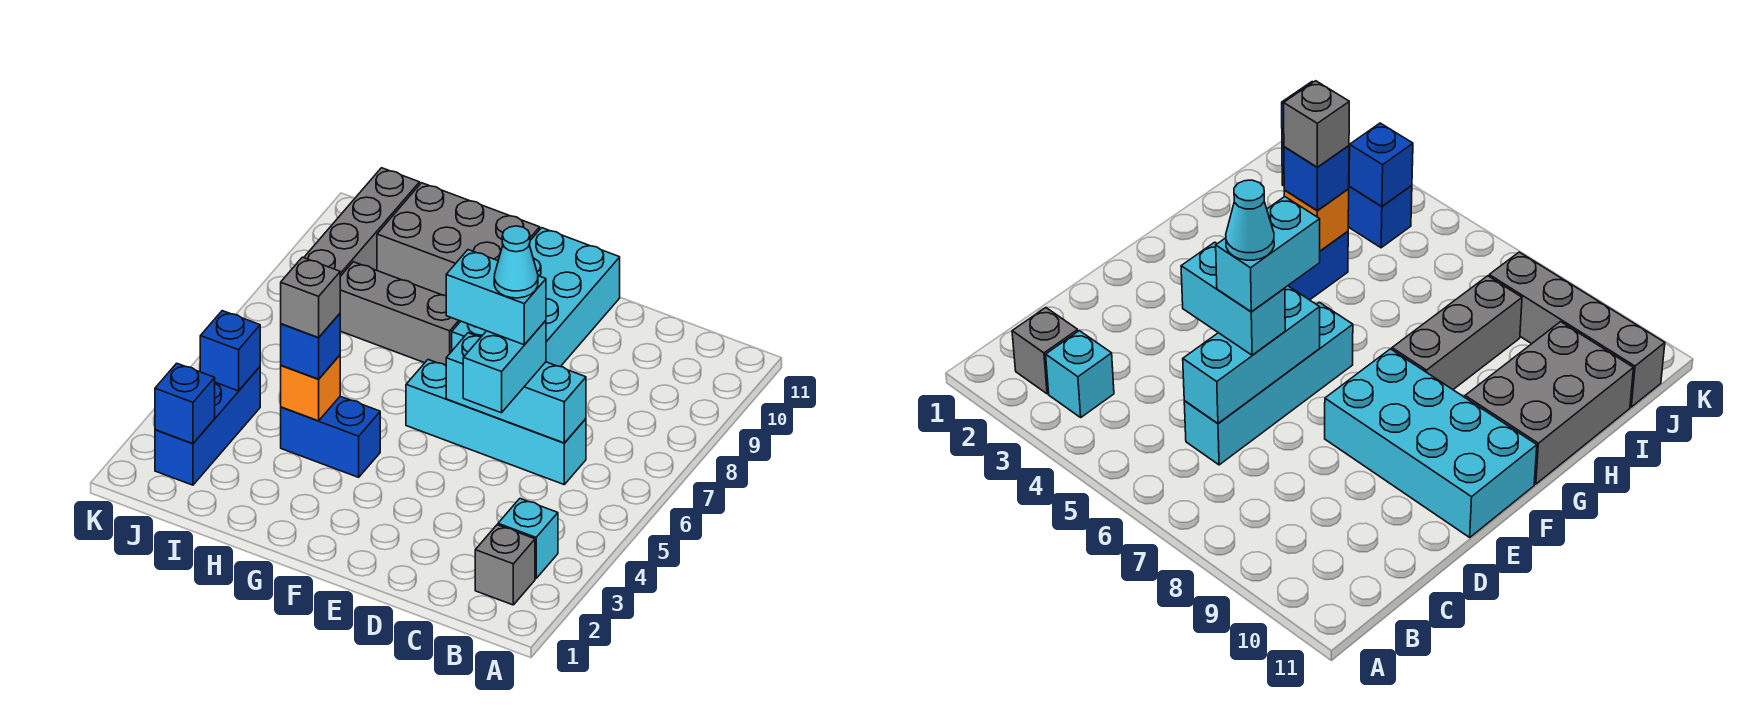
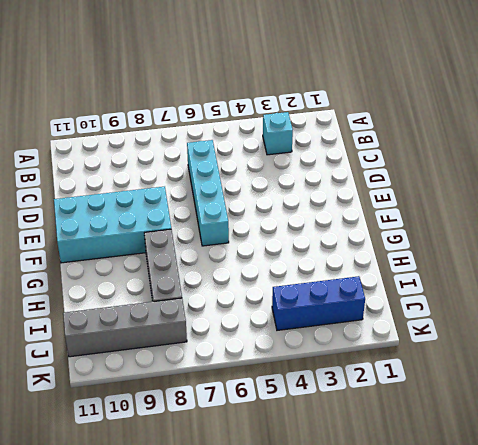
none -> grey brick B2 level 1
none -> blue brick G4:H4 level 1
none -> grey brick G10:I11 level 1

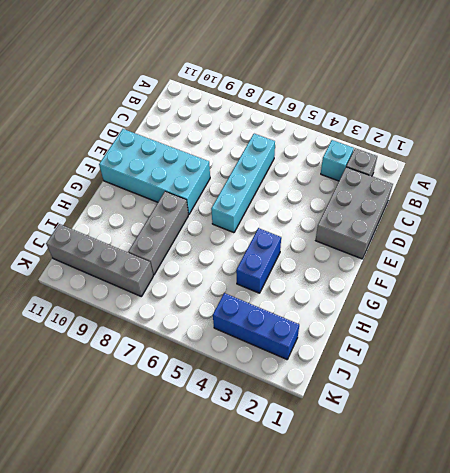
grey brick C1:E2 level 1 -> grey brick G10:I11 level 1
none -> cyan brick C6:E6 level 2
none -> orange brick H4 level 2
none -> blue brick J2 level 2

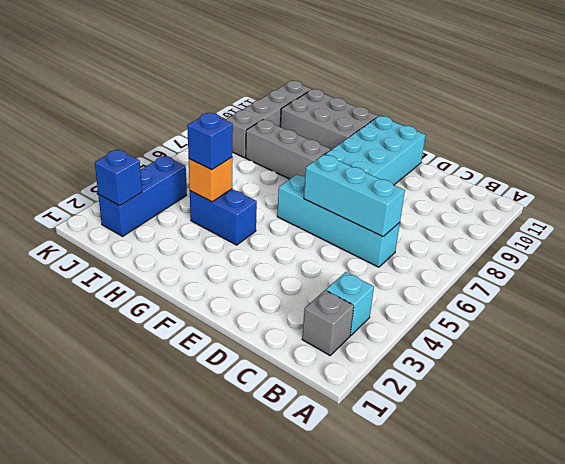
none -> blue brick J4 level 2
none -> cyan brick D5:D6 level 3
none -> cyan brick D6:E6 level 4

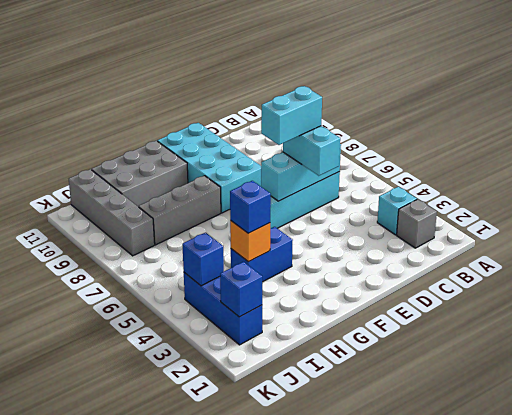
none -> grey brick H4 level 4
none -> cyan cone D6 level 5

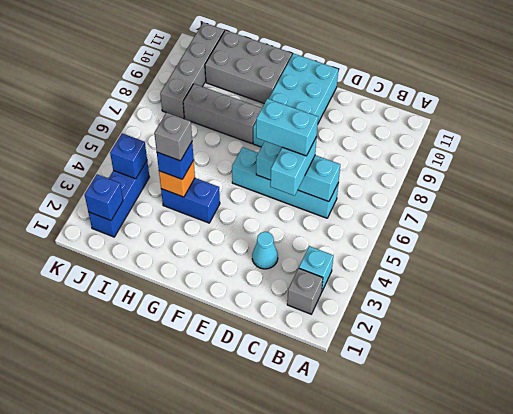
cyan cone D3 level 1 -> cyan cone D6 level 5

